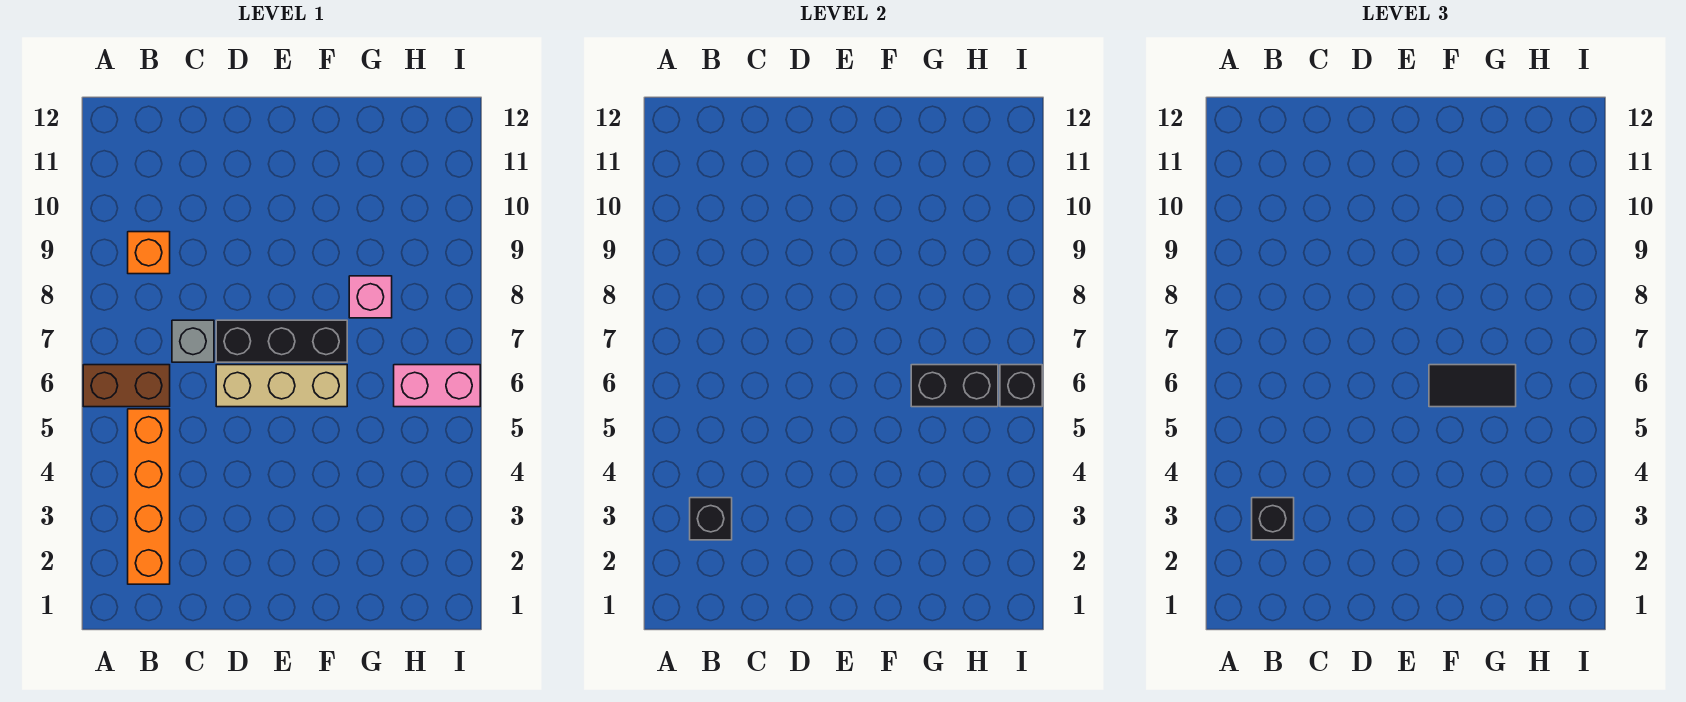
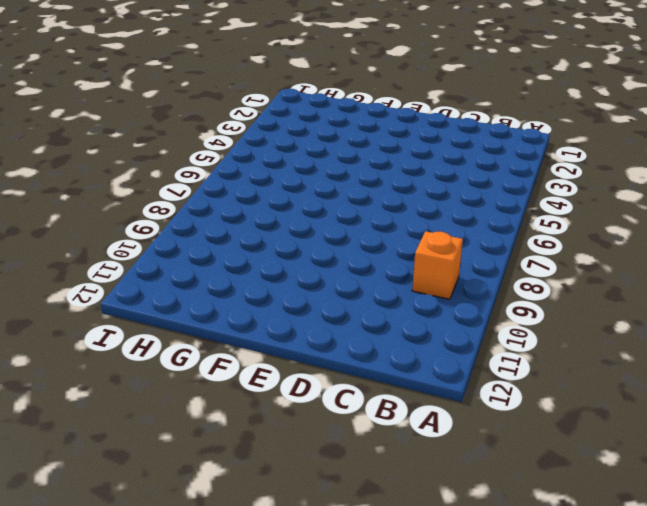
none -> brown brick A6:B6 level 1
none -> orange brick B2:B5 level 1
none -> grey brick C7 level 1

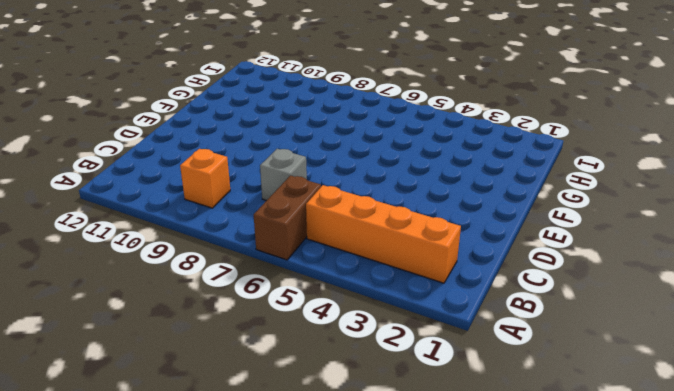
none -> tan brick D6:F6 level 1
none -> black brick D7:F7 level 1
none -> pink brick G8 level 1

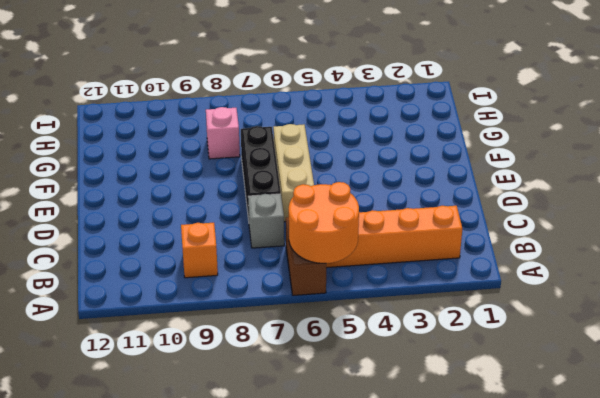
orange round brick A5:B6 level 2 -> none
none -> pink brick H6:I6 level 1
none -> black brick B3 level 2
none -> black brick G6:H6 level 2

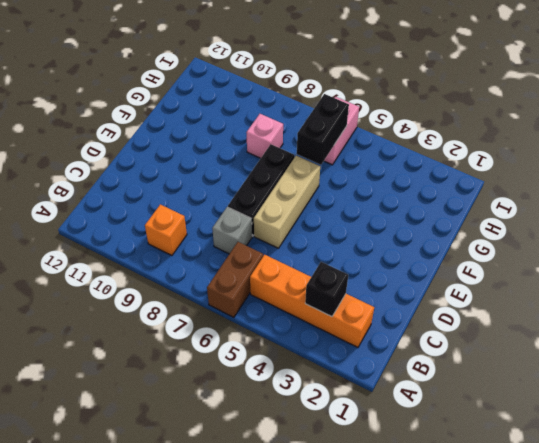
none -> black brick I6 level 2
none -> black brick B3 level 3
none -> black tile F6:G6 level 3

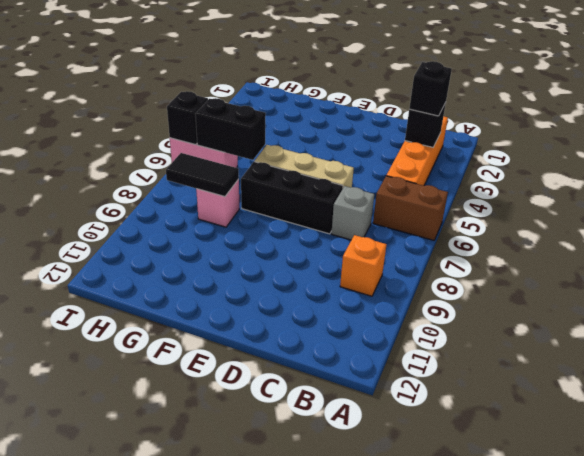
black tile G8:H8 level 2 -> black tile F6:G6 level 3

